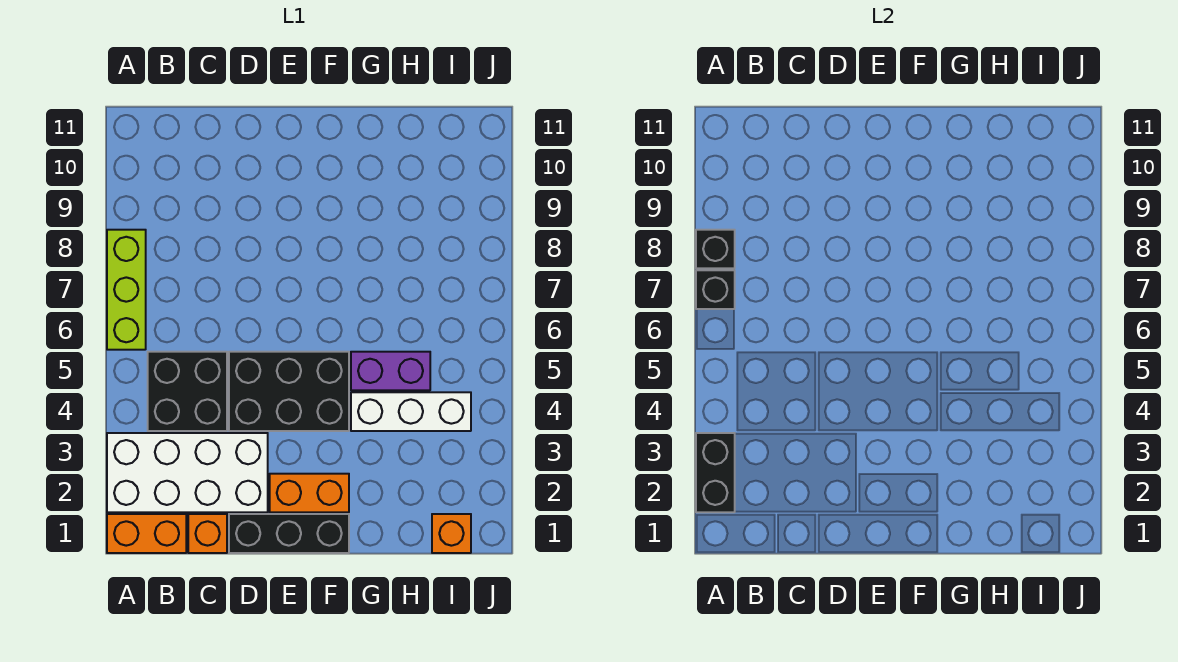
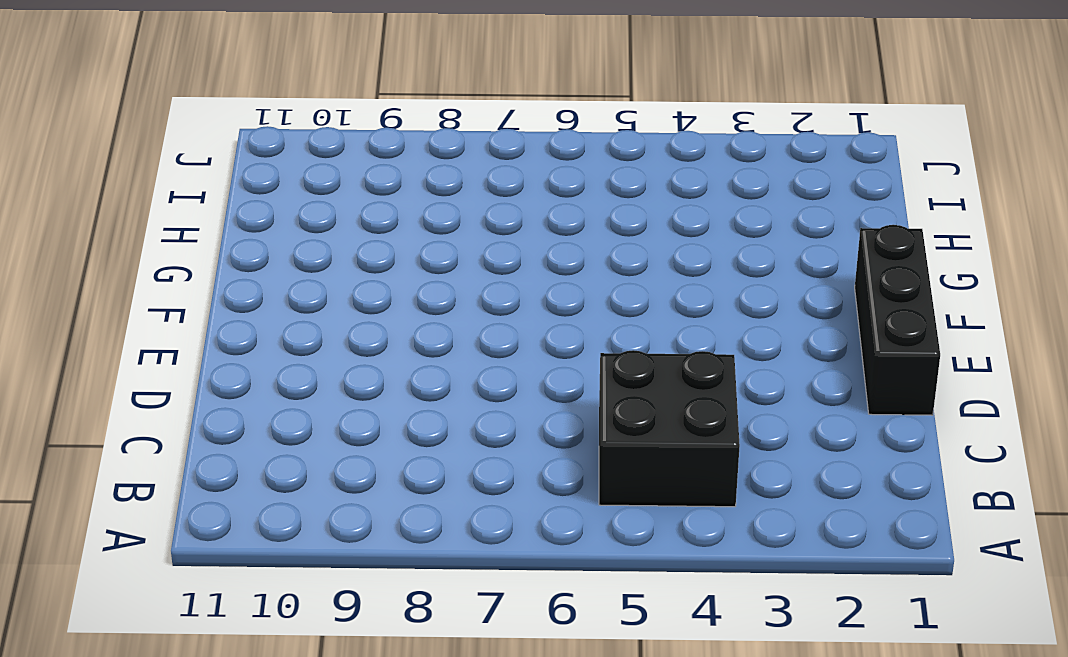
none -> orange brick A1:B1 level 1
none -> white brick A2:D3 level 1
none -> lime brick A6:A8 level 1

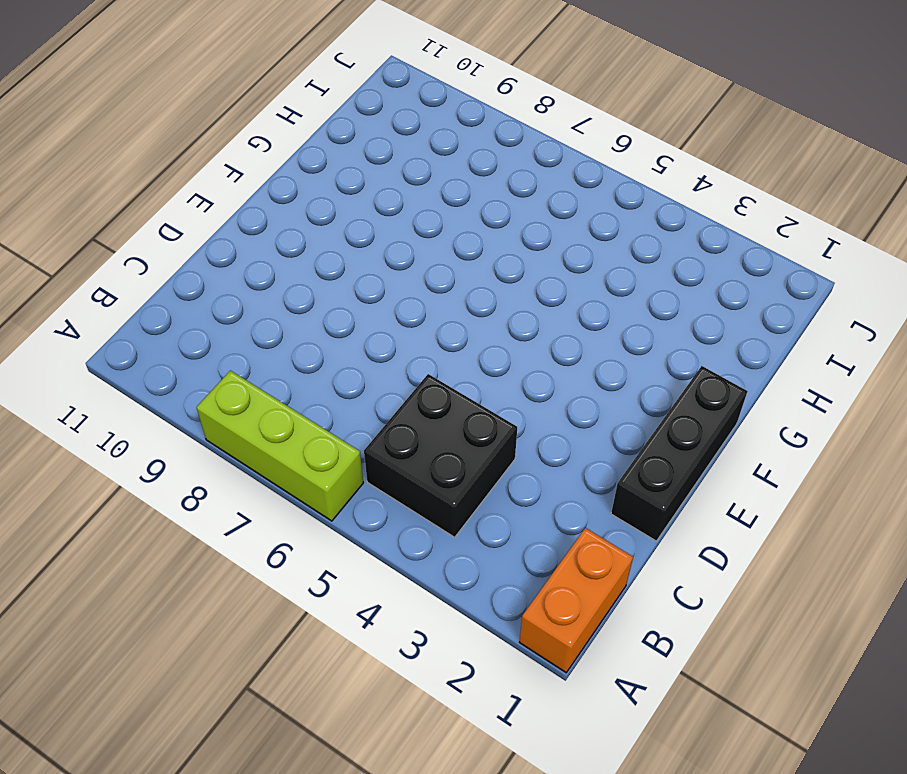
none -> white brick A2:D3 level 1
none -> orange brick C1 level 1
none -> black brick D4:F5 level 1

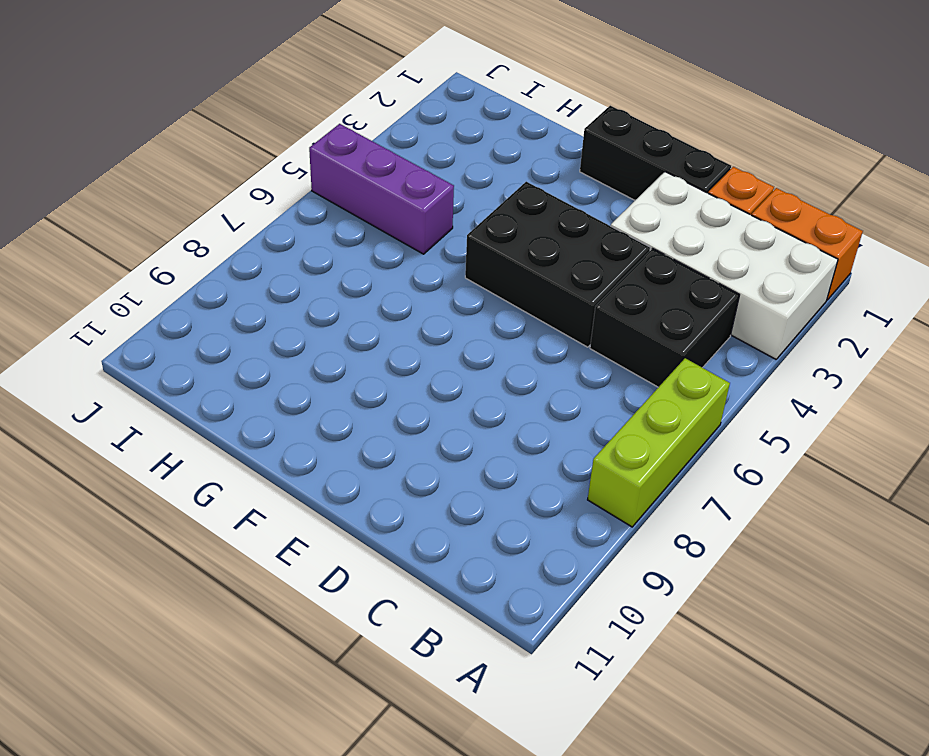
purple brick H5:J5 level 1 -> purple brick G5:H5 level 1
none -> orange brick E2:F2 level 1
none -> white brick G4:I4 level 1
none -> orange brick I1 level 1

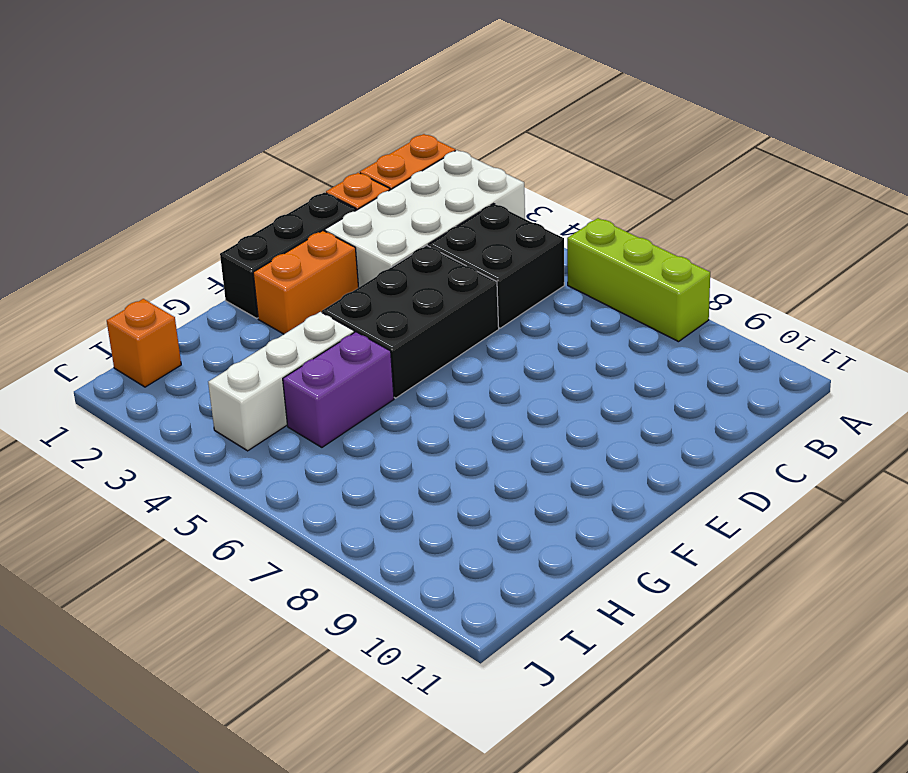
none -> black brick A2:A3 level 2
none -> black brick A7 level 2
none -> black brick A8 level 2

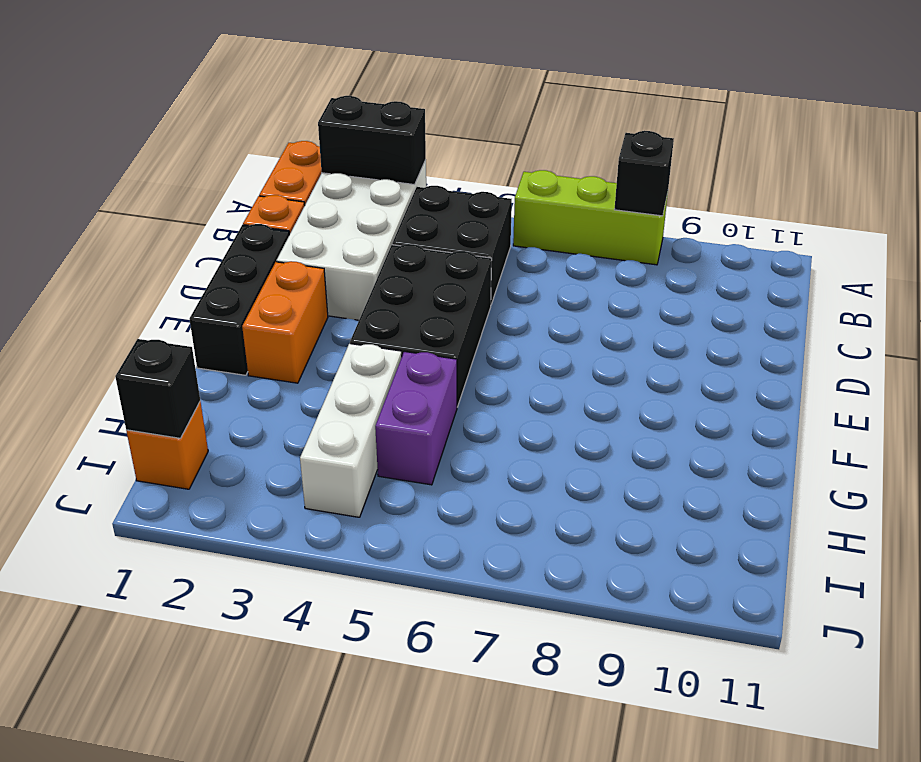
black brick I1 level 2 -> black brick A7 level 2

